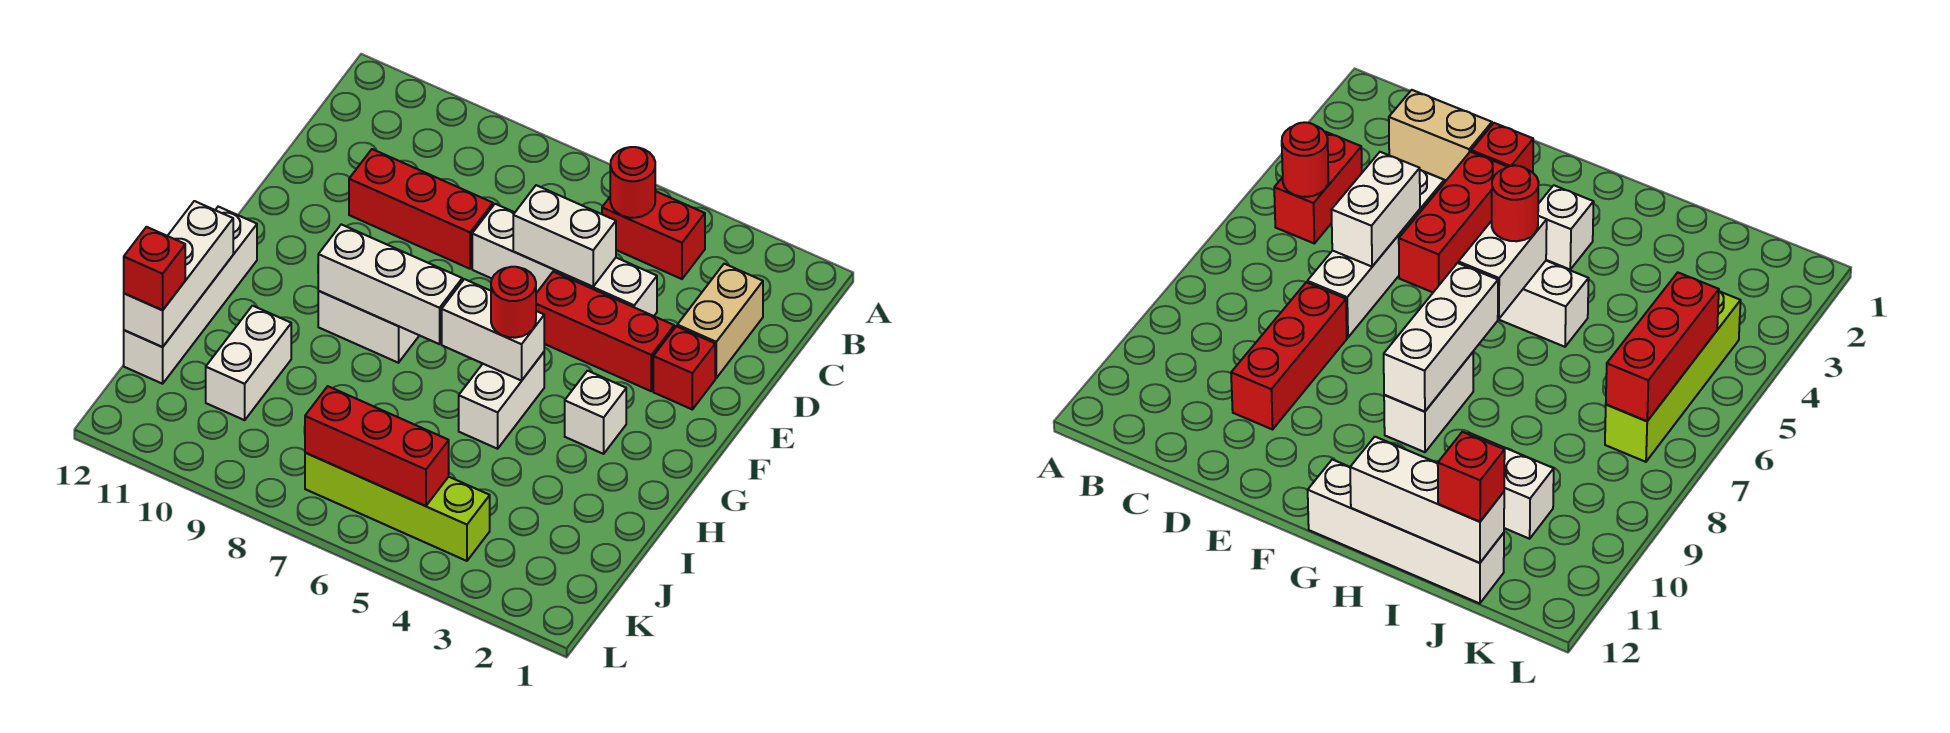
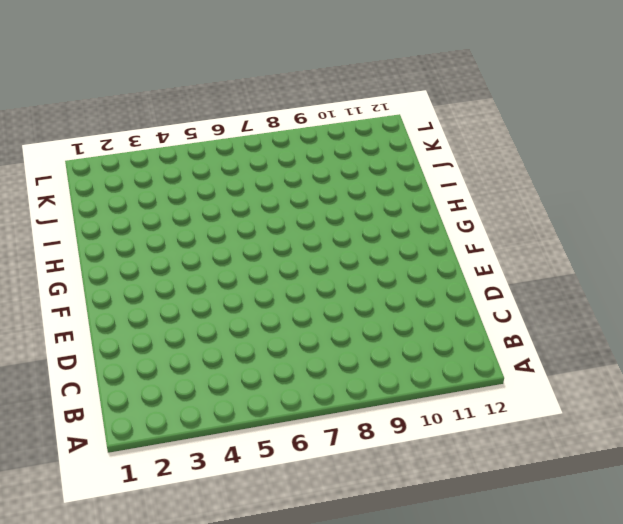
none -> red brick B4:B5 level 1
none -> tan brick C2:D2 level 1
none -> white brick D4:D7 level 1

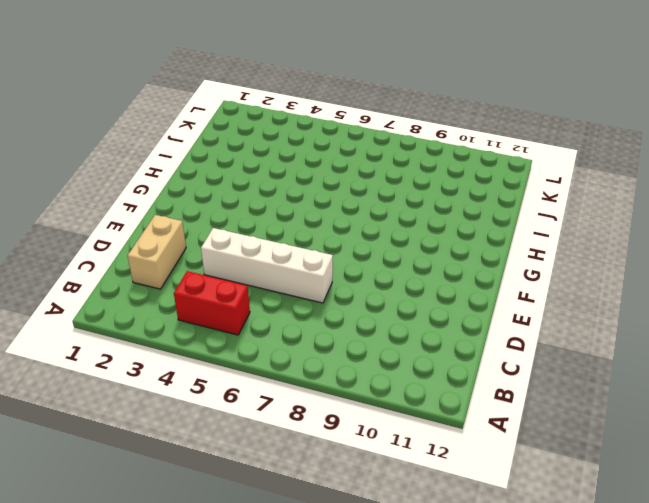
none -> red brick D8:D10 level 1
none -> red brick E2 level 1
none -> red brick E3:E5 level 1

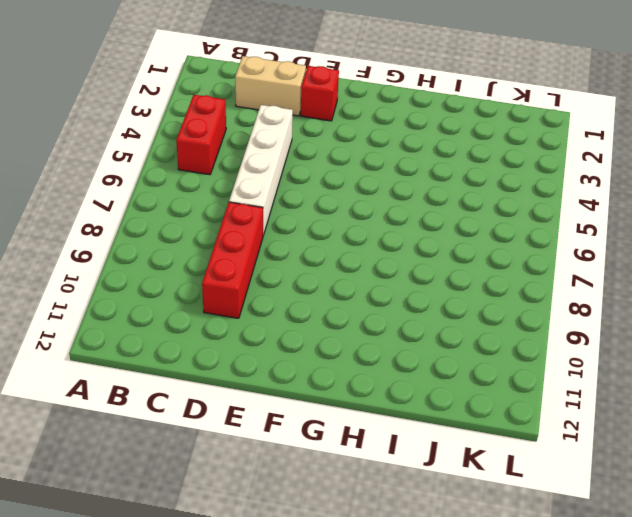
none -> red brick E3:E5 level 1
none -> white brick G3 level 1
none -> white brick G5:H5 level 1

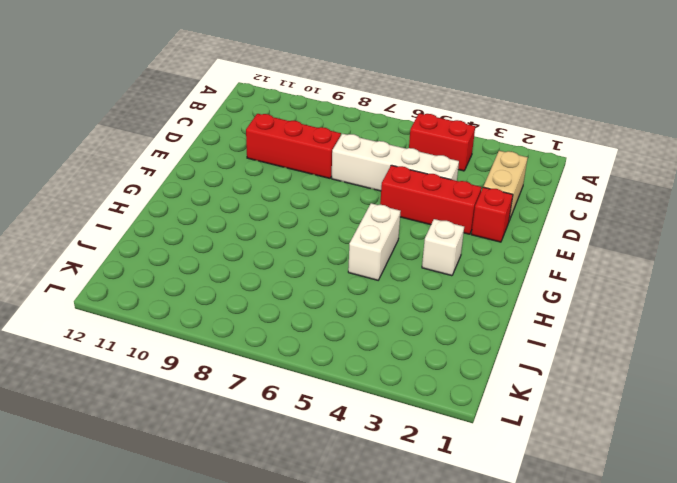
none -> white brick G8:G9 level 1
none -> white brick G12:J12 level 1
none -> white brick I10:J10 level 1

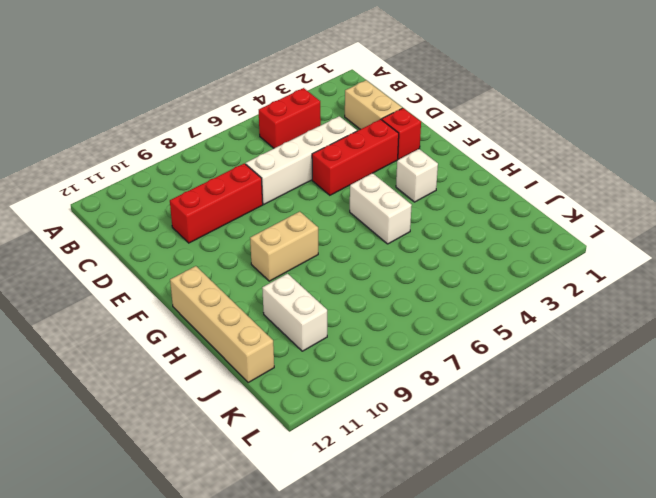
tan brick G8:G9 level 1 -> white brick G8:G9 level 1
tan brick G12:J12 level 1 -> white brick G12:J12 level 1
none -> lime brick K4:K7 level 1
none -> red round brick B5 level 2
none -> white brick D5:D6 level 2

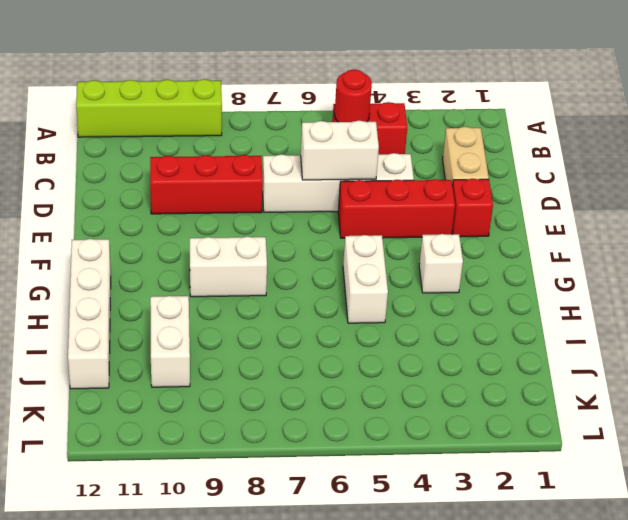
lime brick A9:A12 level 1 -> lime brick K4:K7 level 1
none -> white brick G5:G6 level 2
none -> white brick G7:G9 level 2
none -> white brick H12:J12 level 2

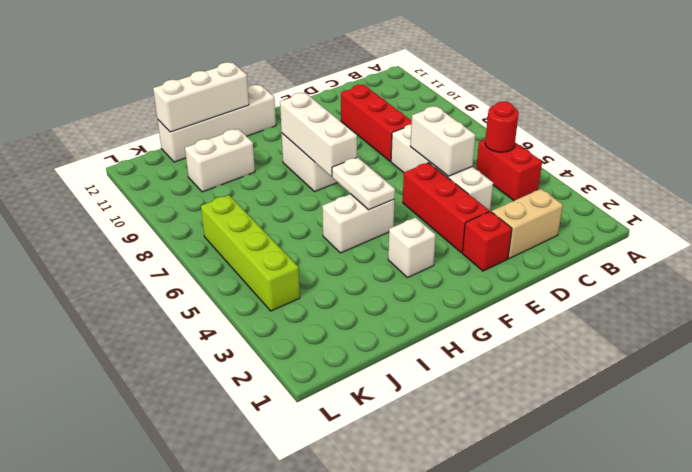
white plate G5:G6 level 2 -> white brick G5:G6 level 2
none -> red brick K5:K7 level 2
none -> red round brick G5 level 3
none -> red brick J12 level 3

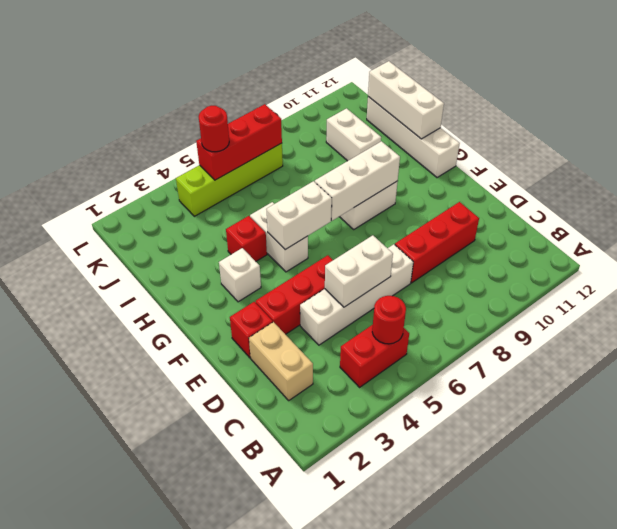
red brick H4 level 1 -> red brick J12 level 3
red round brick K5 level 3 -> red round brick G5 level 3

